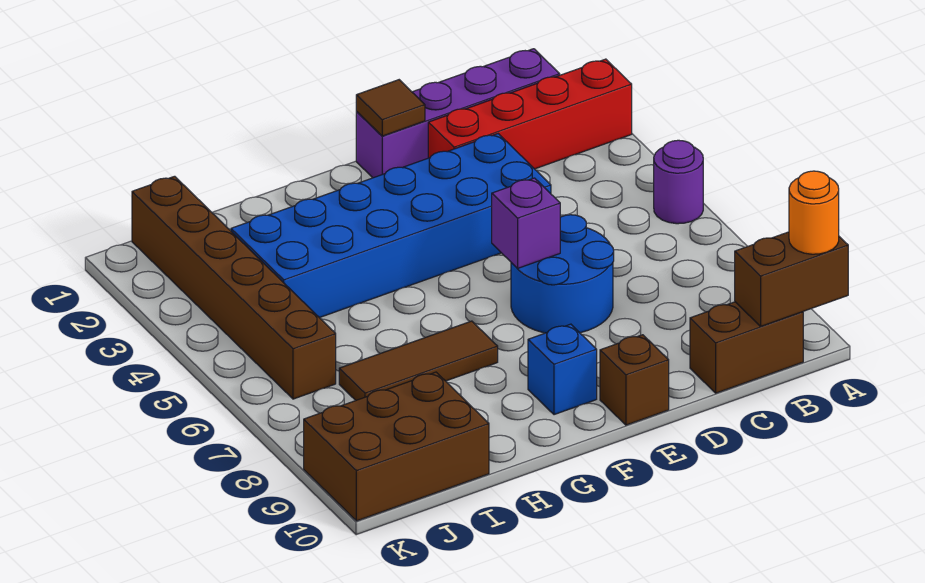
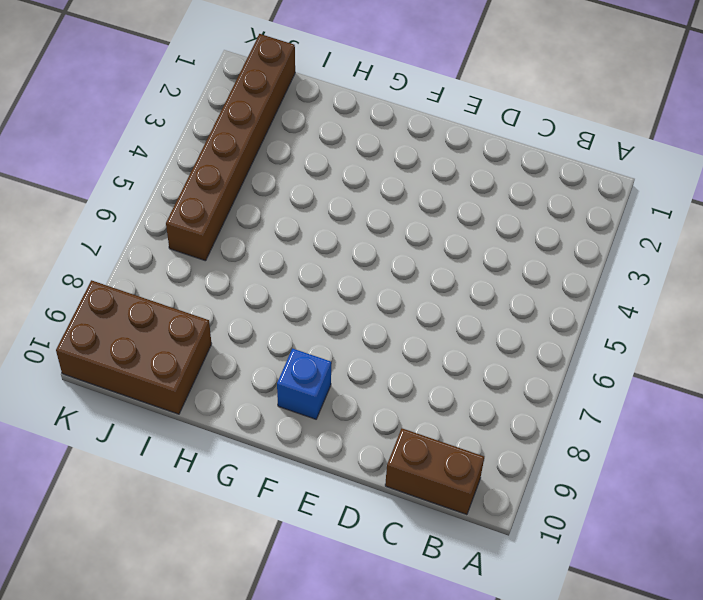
none -> red brick A2:D2 level 1
none -> purple round brick A5 level 1
none -> purple brick B1:E1 level 1

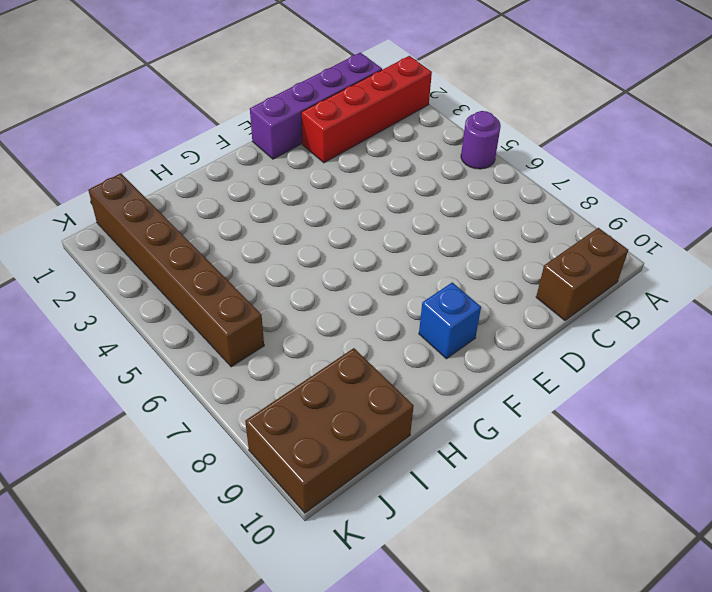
none -> blue brick D3:I4 level 1
none -> blue round brick D6:E7 level 1
none -> brown brick E10 level 1

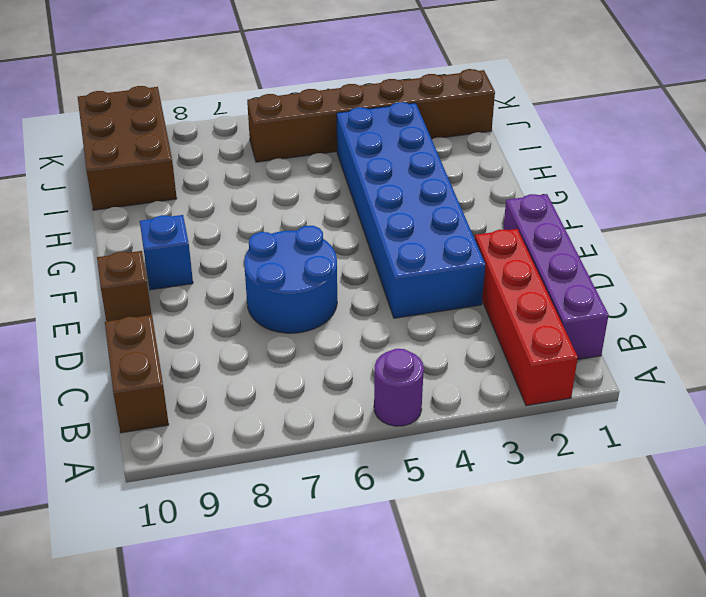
none -> brown tile G7:I7 level 1
none -> brown brick A10:B10 level 2
none -> brown tile E1 level 2

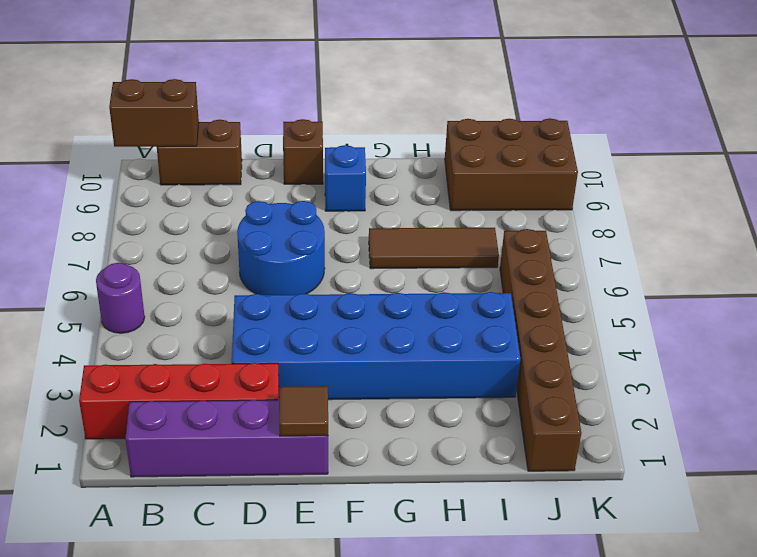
none -> purple brick E6 level 2
none -> orange round brick A10 level 3

